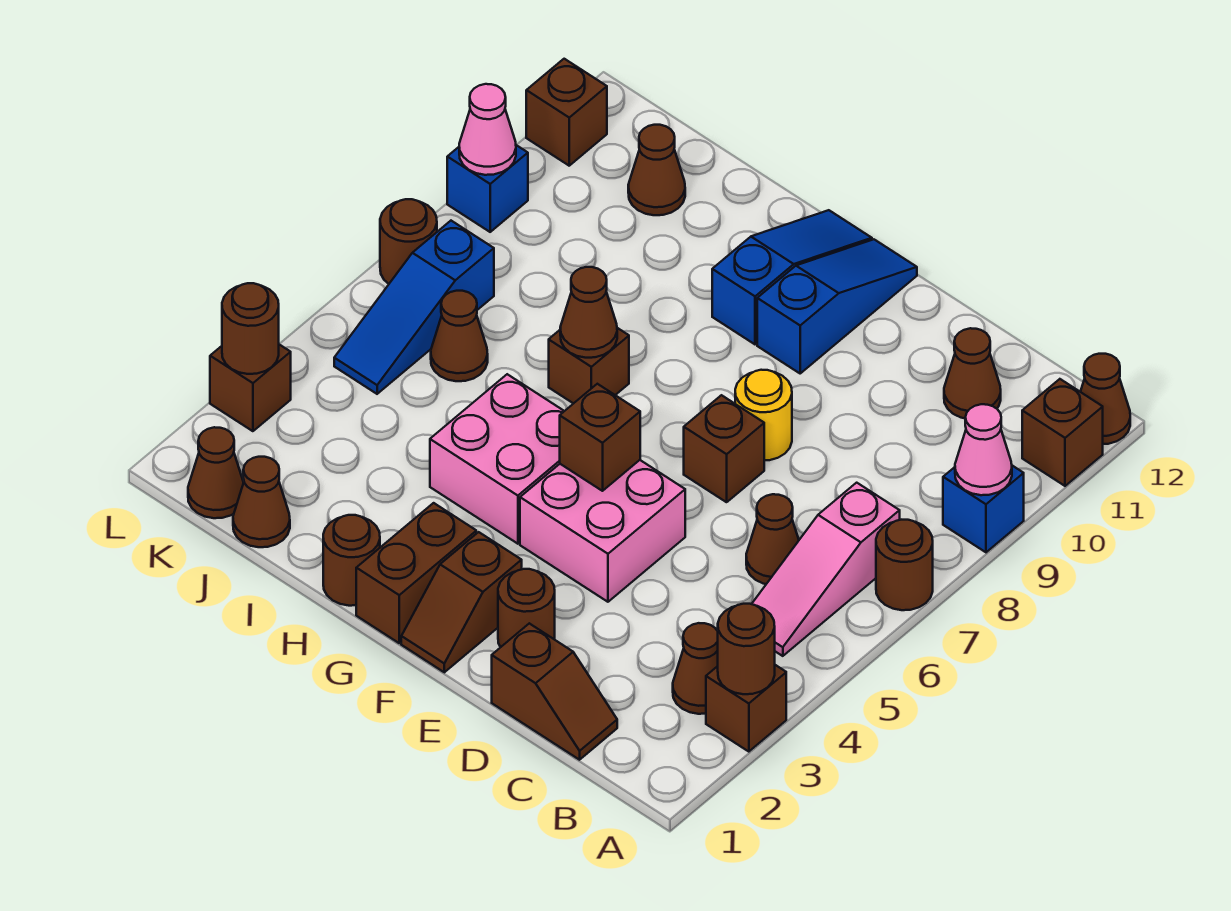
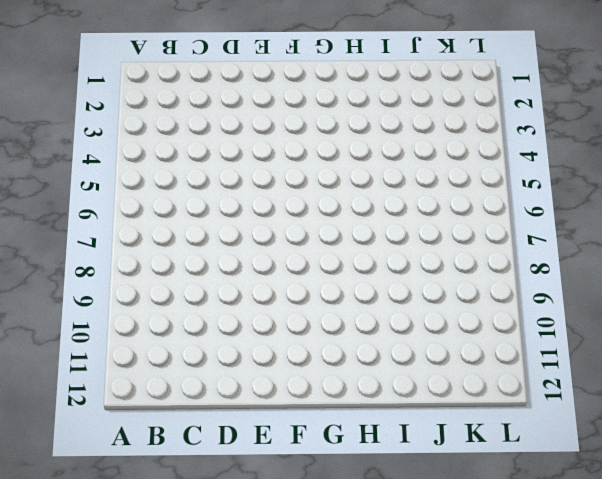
none -> brown brick A3 level 1
none -> brown round brick A7 level 1
none -> blue brick A9 level 1
none -> brown brick A11 level 1

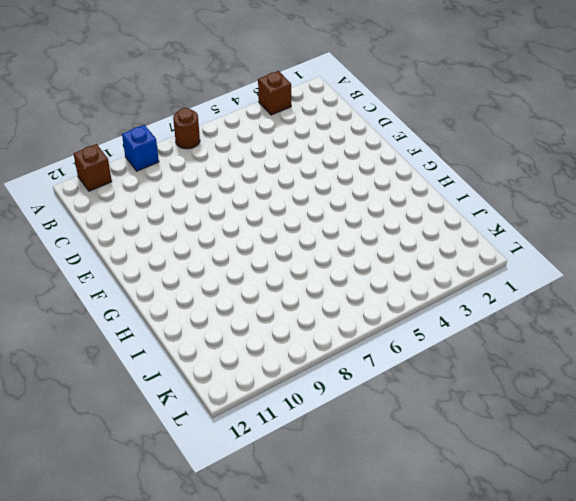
none -> brown cone A12 level 1
none -> brown cone B3 level 1
none -> pink slope B5:B7 level 1 top 7
none -> brown slope C1:D1 level 1 top D

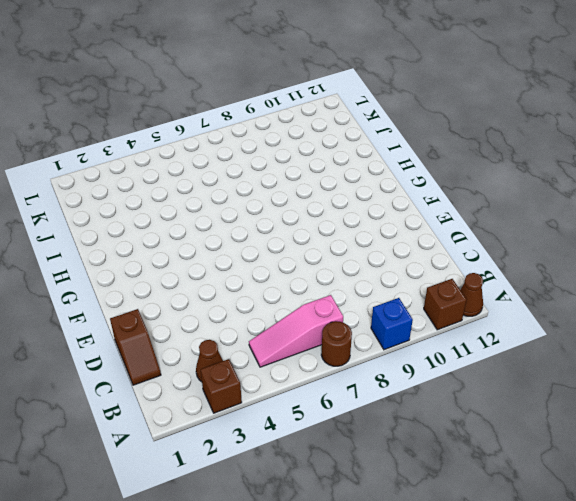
none -> brown cone C6 level 1
none -> brown cone C11 level 1
none -> brown round brick E2 level 1
none -> pink brick E4:F5 level 1

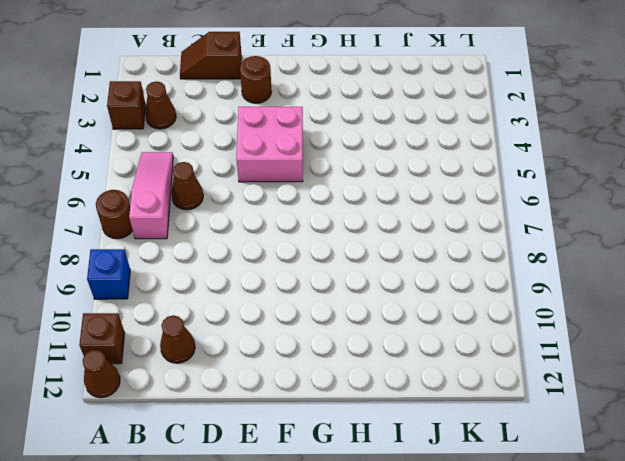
none -> brown brick E7 level 1
none -> yellow round brick E8 level 1
none -> brown slope F1:F2 level 1 top 2
none -> blue slope F10:F12 level 1 top 10

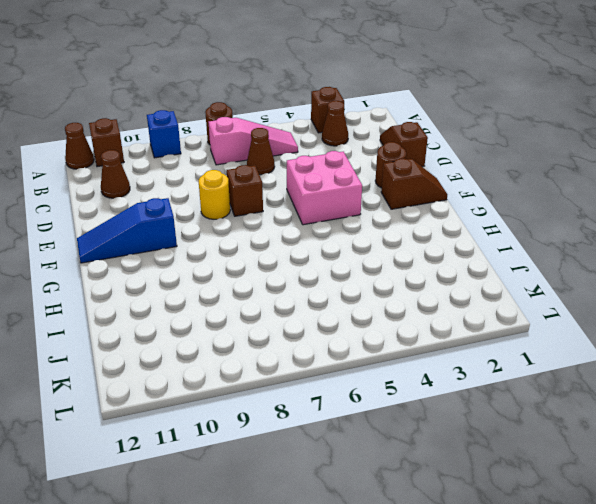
none -> brown brick G1:G2 level 1
none -> pink brick G4:H5 level 1
none -> blue slope G10:G12 level 1 top 10
none -> brown round brick H1 level 1

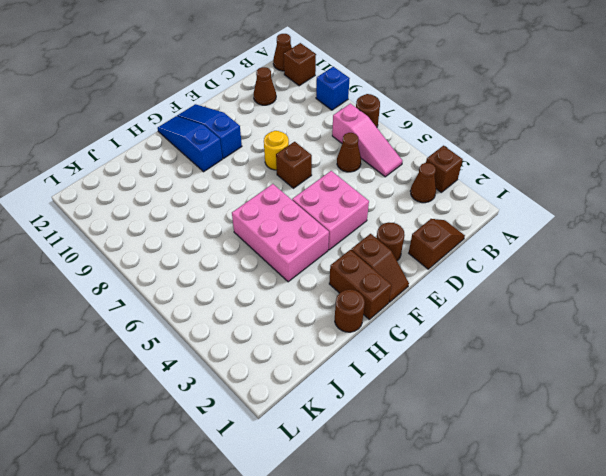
pink brick G4:H6 level 1 -> pink brick G4:H5 level 1
none -> brown brick H7 level 1
none -> brown cone J1 level 1
none -> brown cone J6 level 1
none -> brown cone J11 level 1

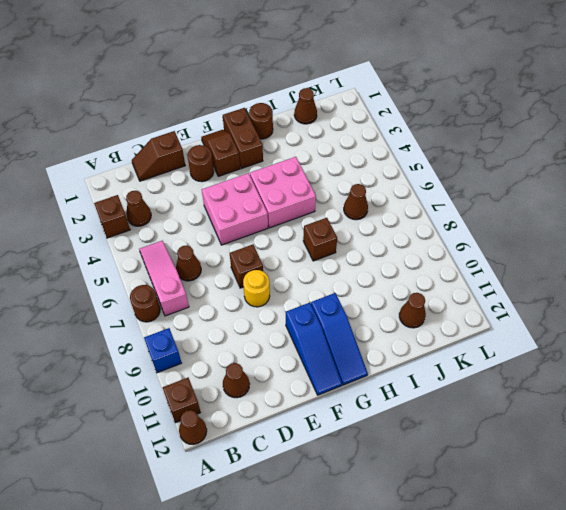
none -> brown cone K1 level 1
none -> blue slope K5:K7 level 1 top 7
none -> brown brick L3 level 1
none -> brown round brick L7 level 1

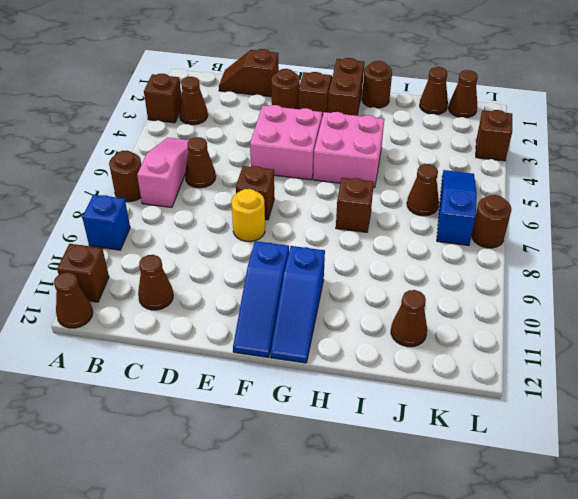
none -> blue brick L9 level 1
none -> brown brick L11 level 1
none -> brown round brick A3 level 2
none -> pink cone A9 level 2

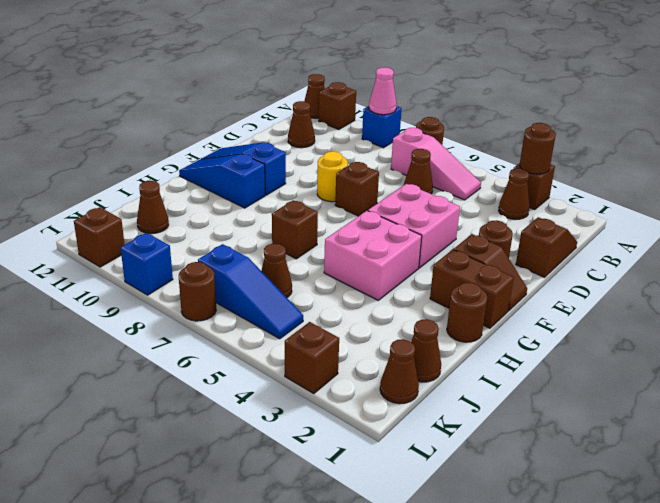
none -> brown brick F5 level 2
none -> brown cone H7 level 2
none -> brown round brick L3 level 2
none -> pink cone L9 level 2

